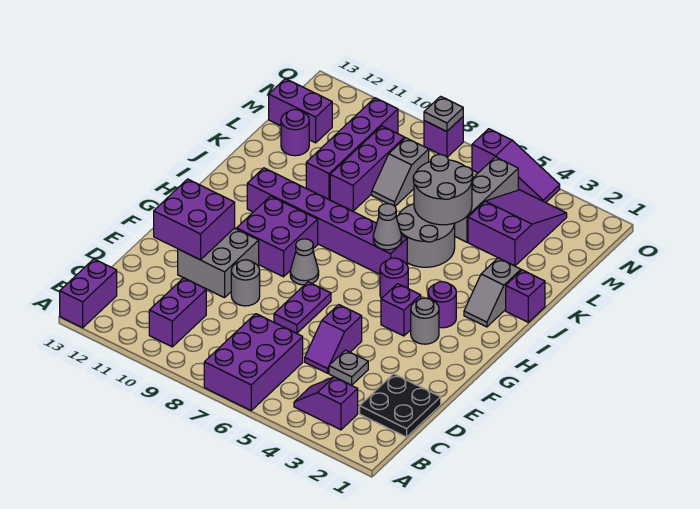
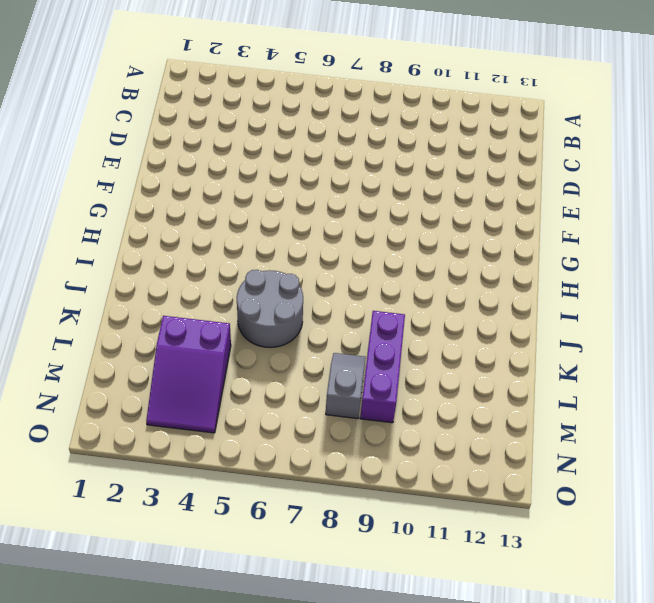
none -> purple brick A6:C7 level 1
none -> purple brick A13:B13 level 1
none -> purple slope B3:B4 level 1 top 3
none -> purple brick B10:C10 level 1

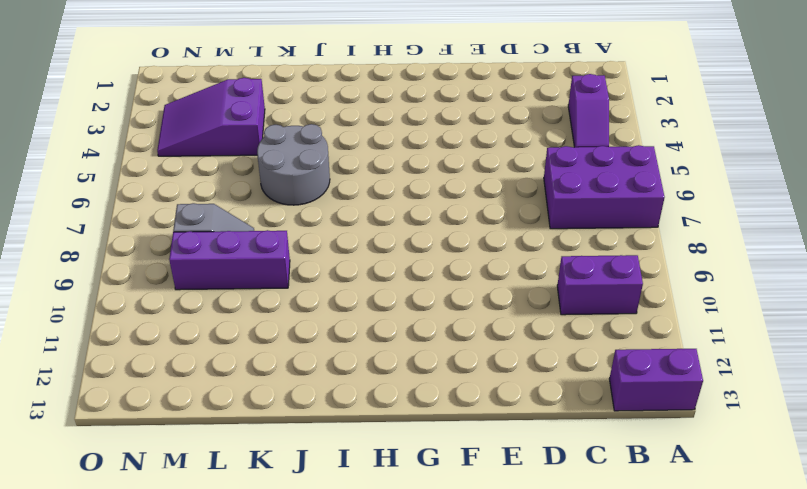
none -> black plate C1:D2 level 1
none -> grey plate D4 level 1
none -> purple slope D5:E5 level 1 top E
none -> purple plate E7:F7 level 1

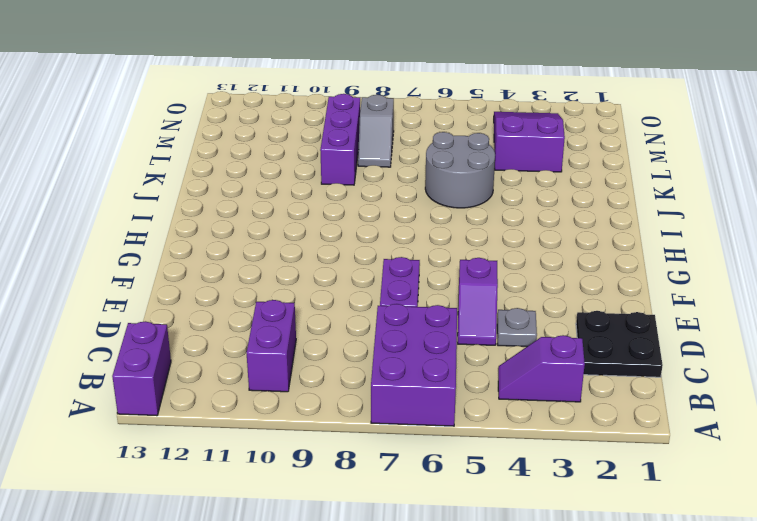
none -> grey round brick E9 level 1
none -> grey brick E10:F11 level 1
none -> grey round brick G3 level 1
none -> purple brick G4 level 1

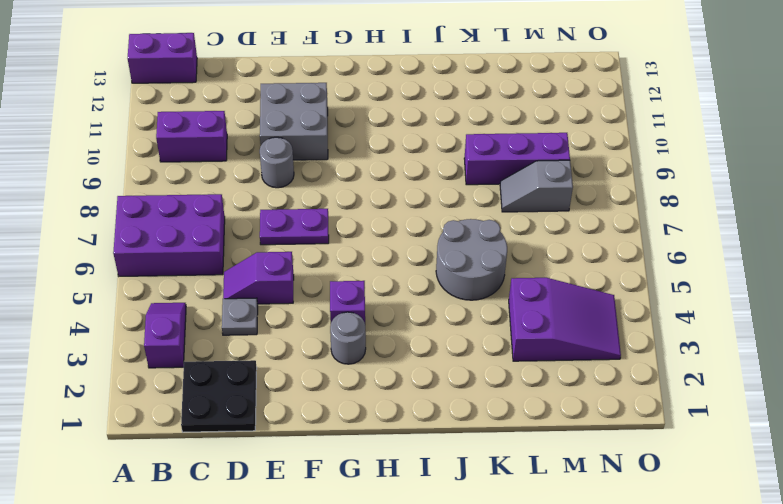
none -> grey cone G8 level 1
none -> purple brick G9:H10 level 1
none -> purple round brick H3 level 1
none -> purple round brick H5 level 1

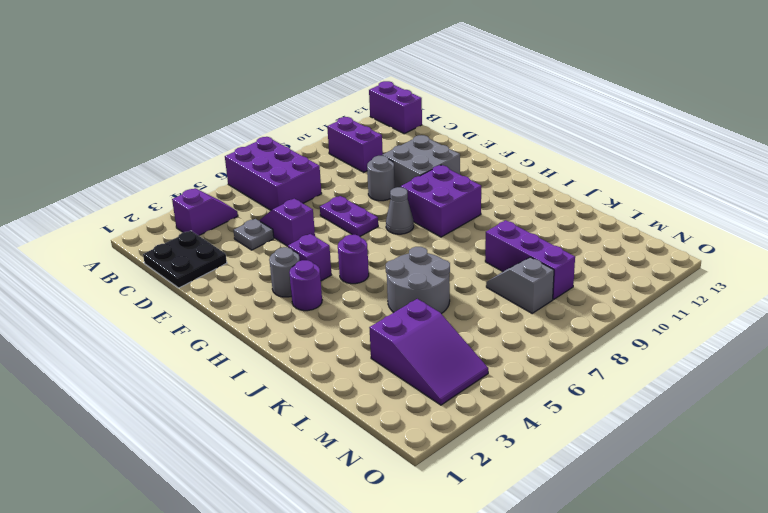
none -> grey slope I2:J2 level 1 top J
none -> purple brick I6:I11 level 1
none -> purple brick J1 level 1
none -> purple brick K10:N10 level 1

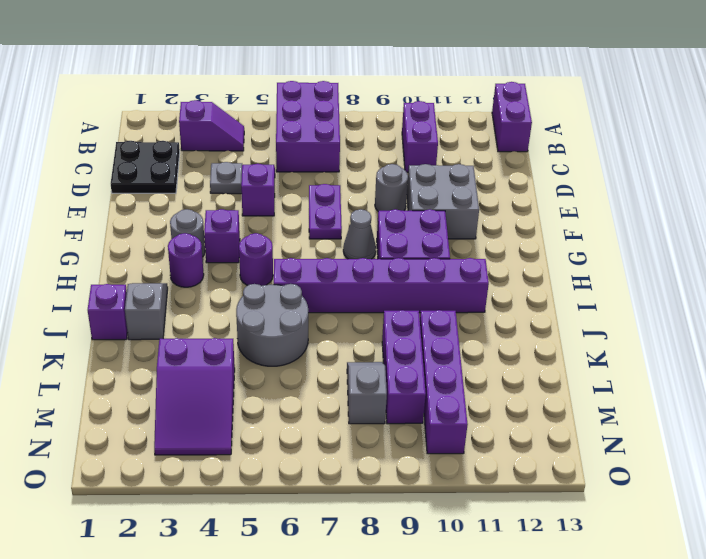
none -> grey brick L5:N5 level 1
none -> purple round brick L12 level 1
none -> purple brick M12:M13 level 1
none -> purple slope O4:O6 level 1 top 6

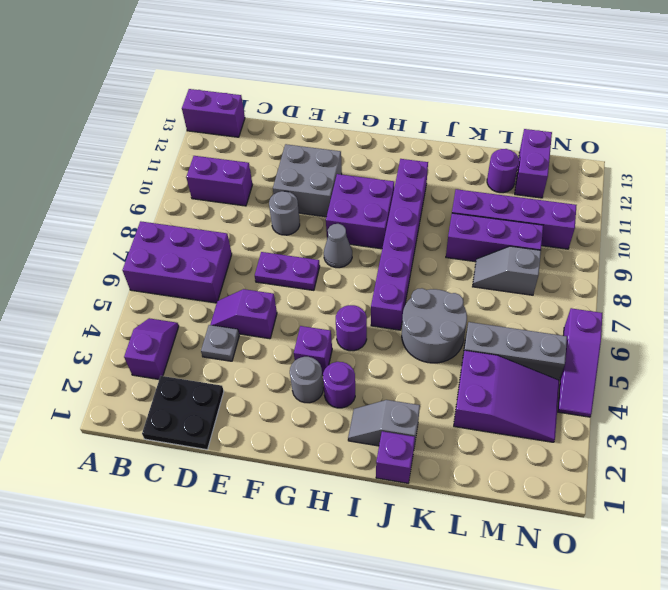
none -> purple brick O8 level 1
none -> purple brick E11:F12 level 2
none -> grey cone I6 level 2
none -> grey round brick K5:L6 level 2

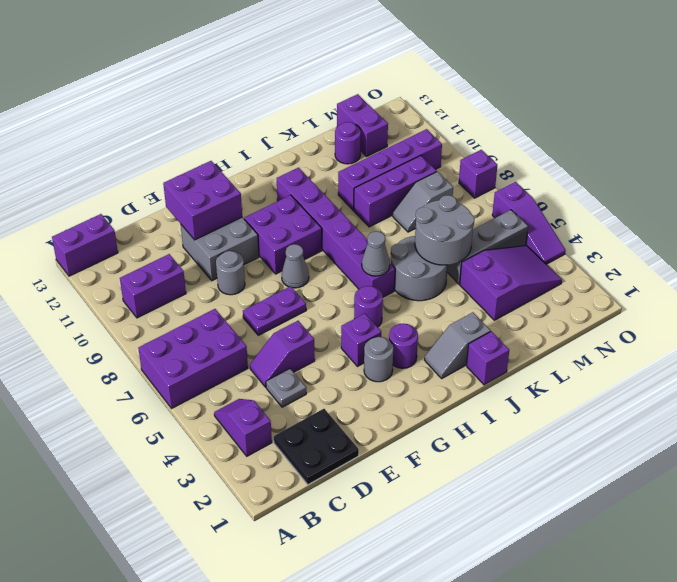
none -> grey plate O8 level 2

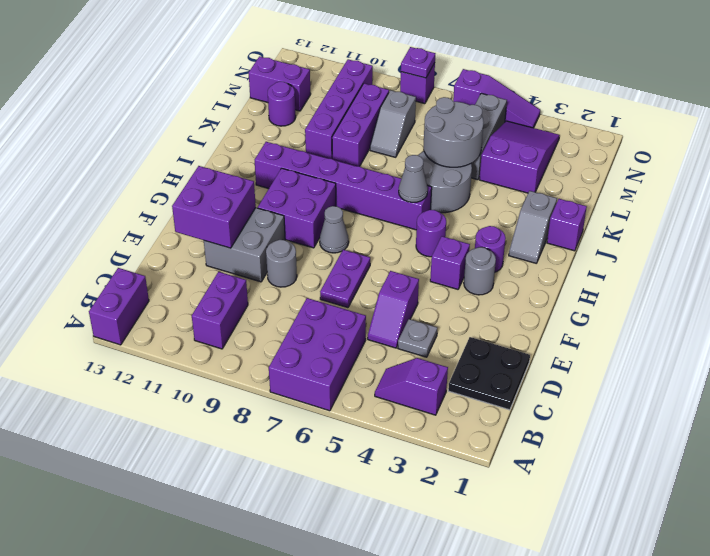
purple plate O8 level 2 -> grey plate O8 level 2

